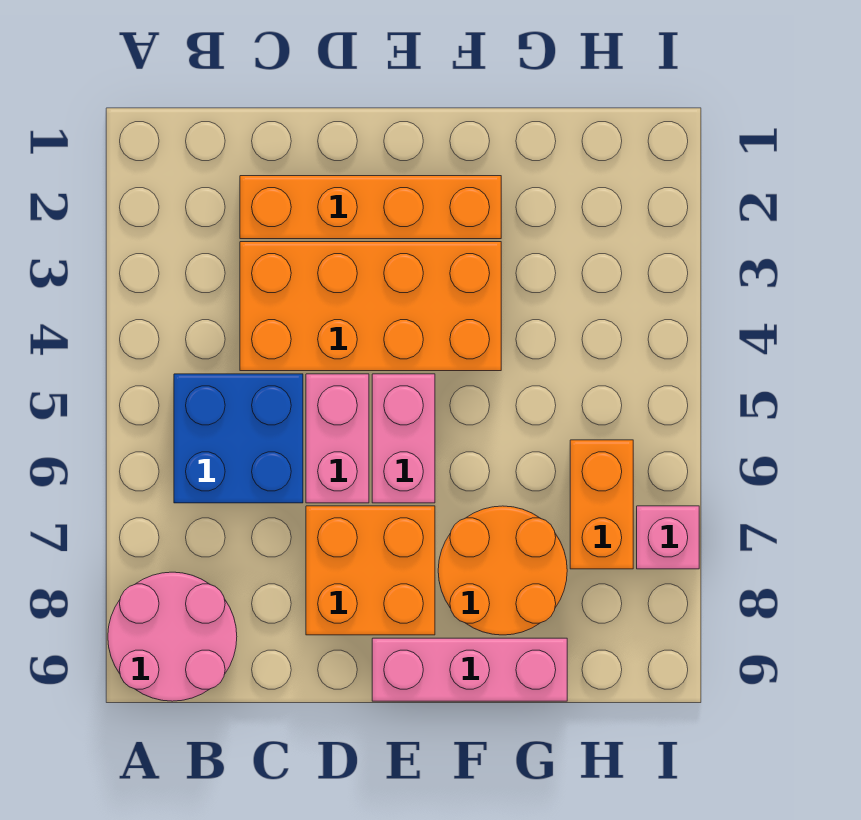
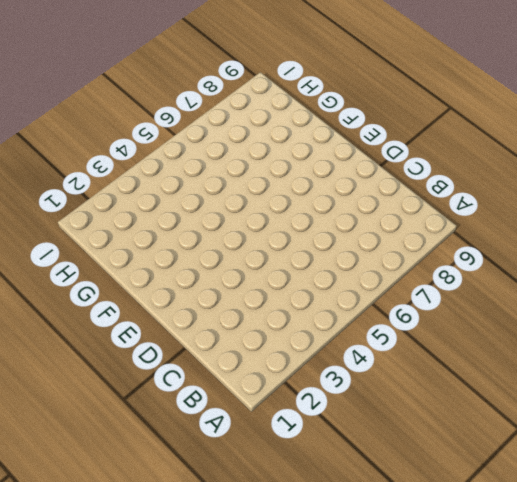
none -> pink round brick A8:B9 level 1
none -> blue brick B5:C6 level 1

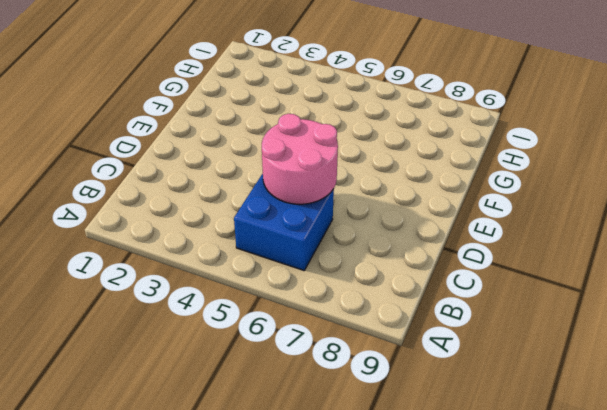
pink round brick C5:D6 level 2 -> pink round brick A8:B9 level 1
none -> orange brick C2:F2 level 1
none -> orange brick C3:F4 level 1

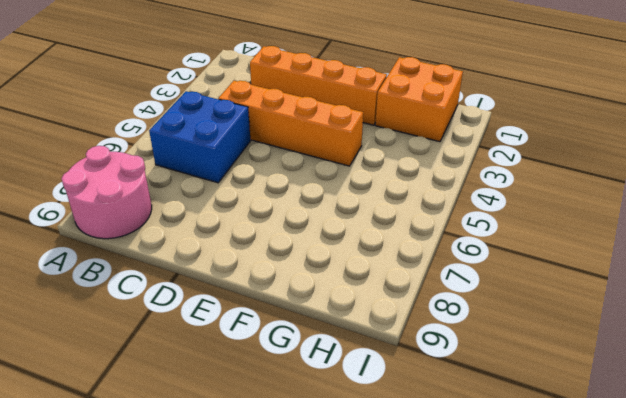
orange brick C4:F4 level 1 -> orange brick C3:F4 level 1
orange brick G1:H2 level 1 -> orange brick D7:E8 level 1
none -> pink brick D5:D6 level 1
none -> pink brick E5:E6 level 1

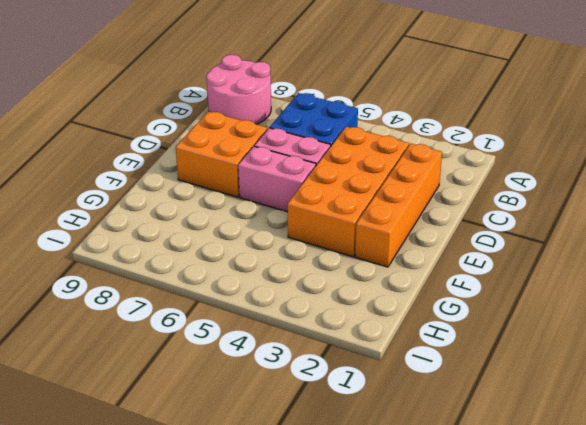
none -> pink brick E9:G9 level 1
none -> orange round brick F7:G8 level 1

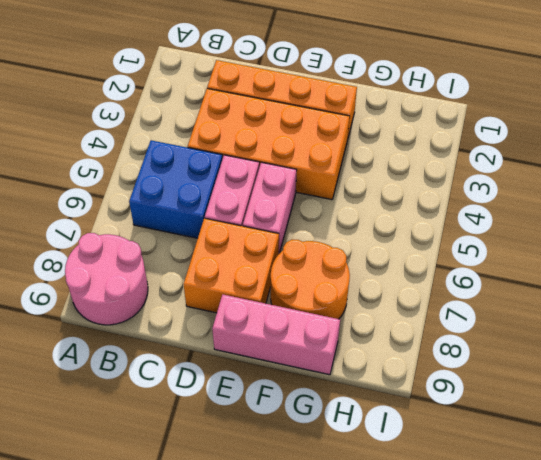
none -> orange brick H6:H7 level 1
none -> pink brick I7 level 1

